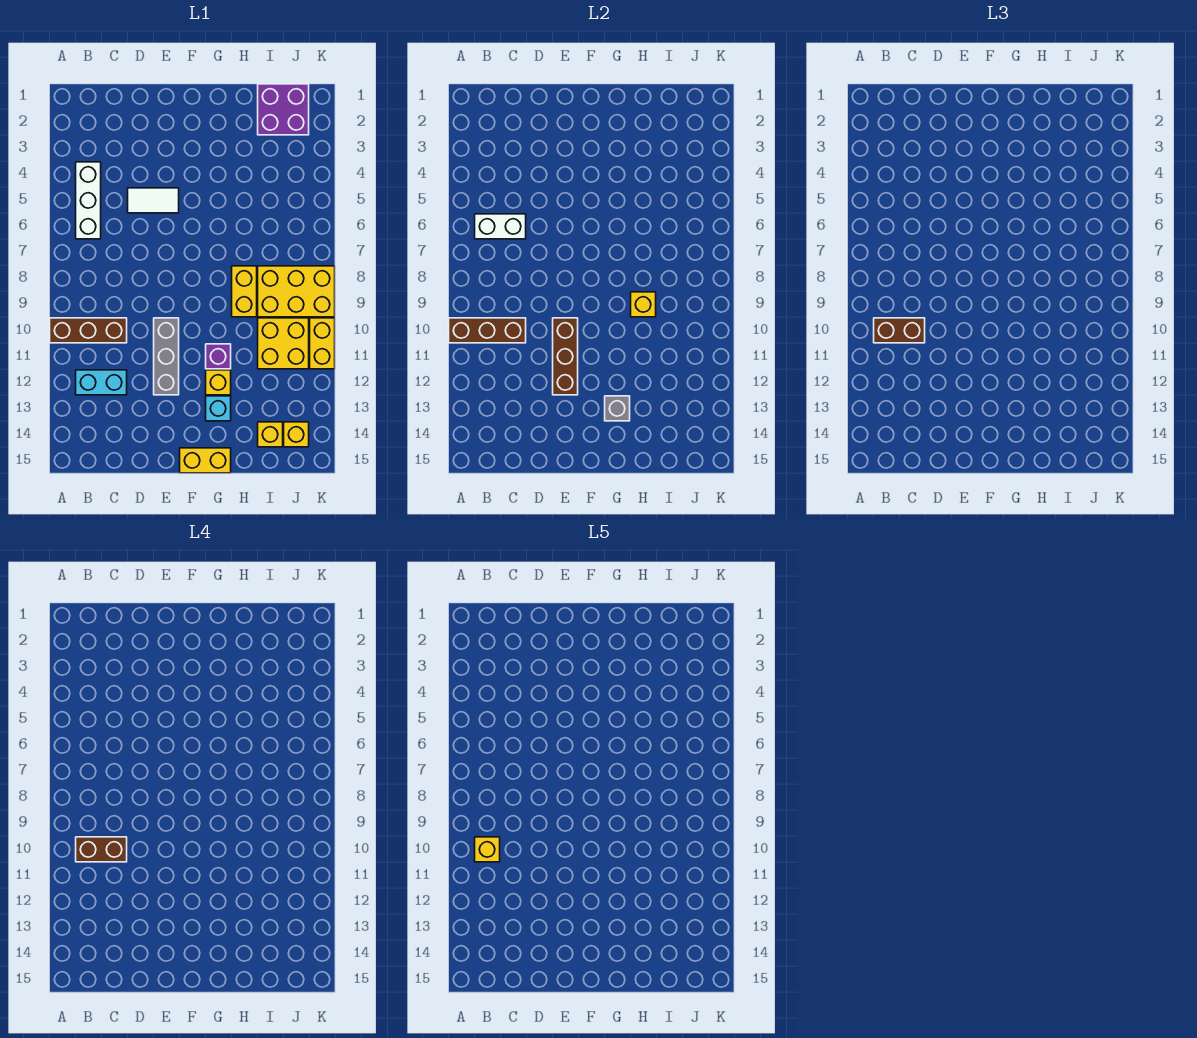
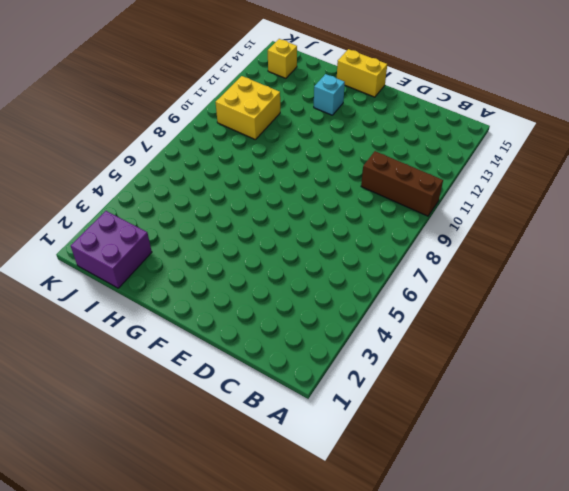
none -> white brick B4:B6 level 1
none -> cyan brick B12:C12 level 1
none -> white tile D5:E5 level 1

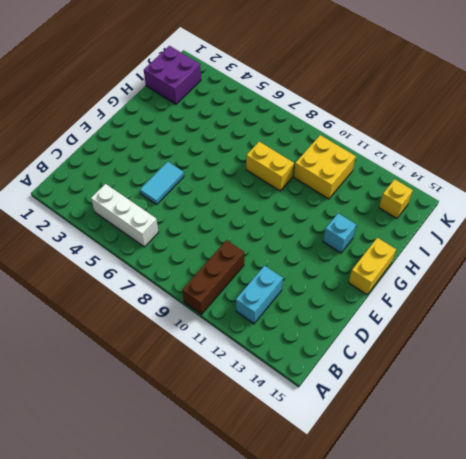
cyan tile D5:E5 level 1 -> white tile D5:E5 level 1
none -> grey brick E10:E12 level 1
none -> purple brick G11 level 1
none -> yellow brick G12 level 1

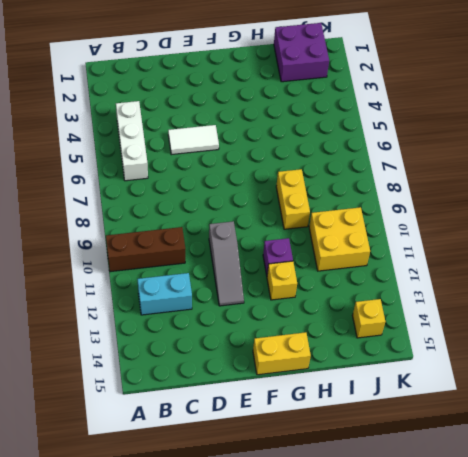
grey slope E10:E12 level 1 top 10 -> grey brick E10:E12 level 1
none -> cyan brick G13 level 1
none -> yellow brick I8:K9 level 1
none -> yellow brick I14 level 1

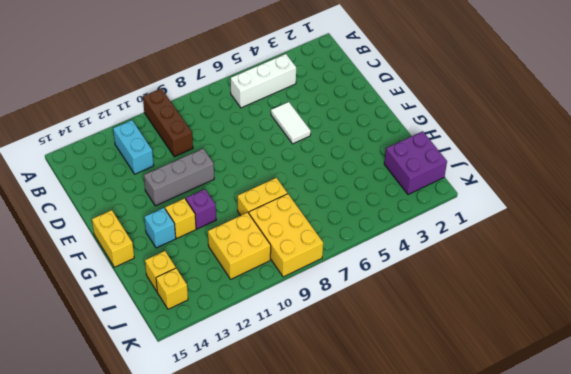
none -> yellow brick K10:K11 level 1
none -> brown brick A10:C10 level 2
none -> white brick B6:C6 level 2

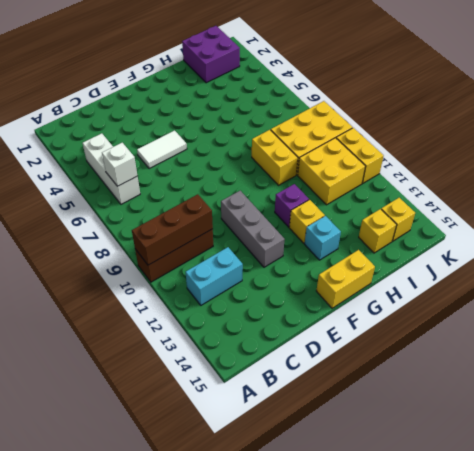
white brick B6 level 2 -> white brick B6:C6 level 2
none -> brown brick E10:E12 level 2
none -> grey brick G13 level 2
none -> yellow brick H9 level 2

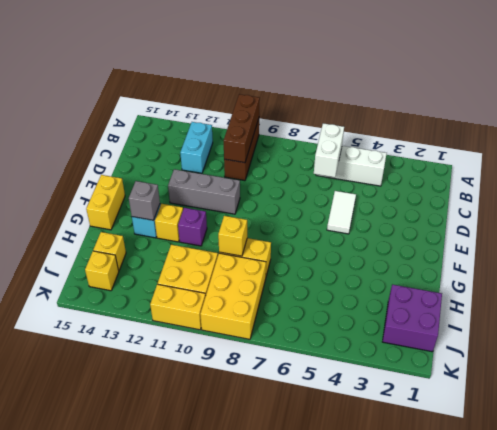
none -> brown brick E10:E12 level 2
none -> brown brick B10:C10 level 3
none -> brown brick B10:C10 level 4

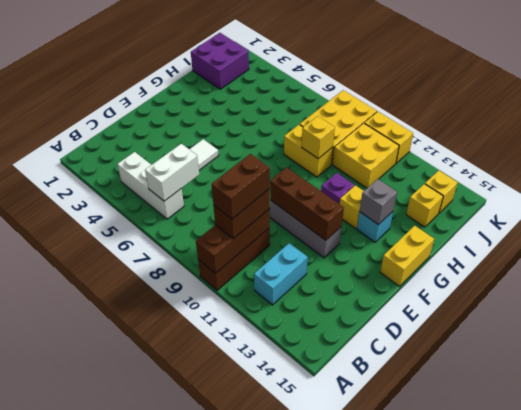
none -> yellow brick B10 level 5

